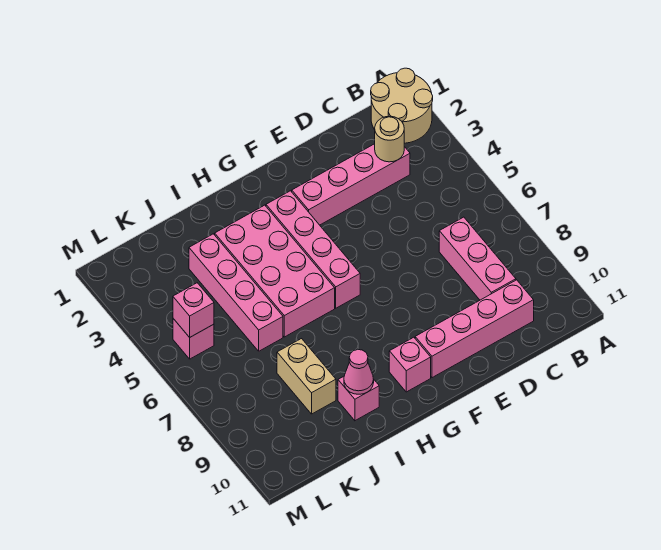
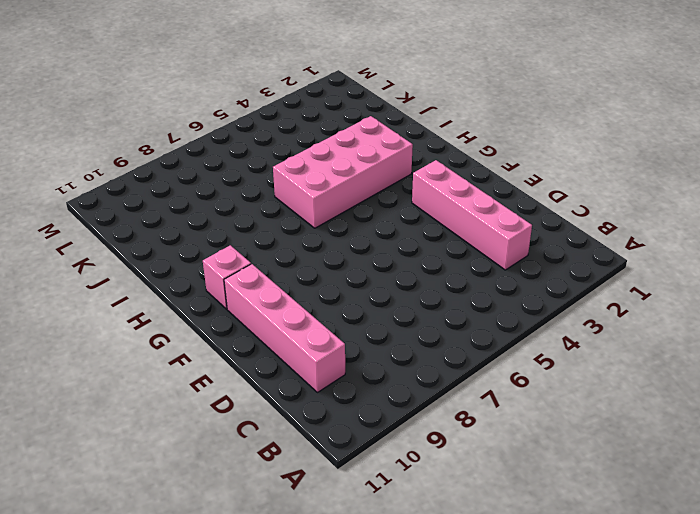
none -> tan round brick A1:B2 level 1
none -> pink brick C7:C9 level 1
none -> pink brick G3:G6 level 1

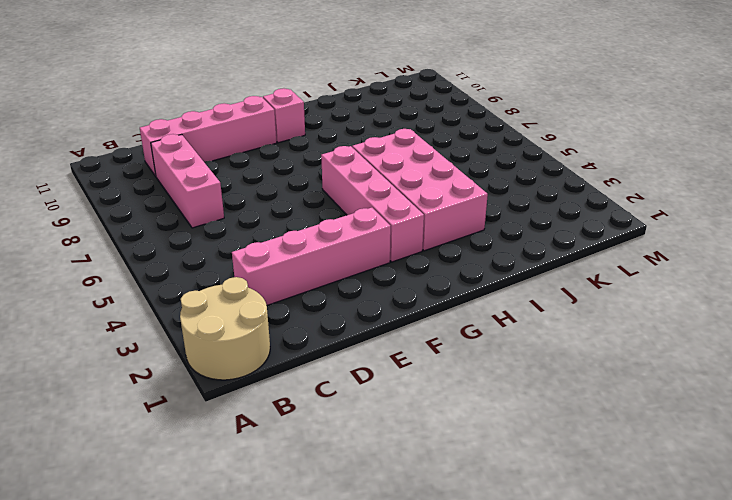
none -> pink brick I10 level 1
none -> pink brick J3:J6 level 1
none -> tan brick J8:J9 level 1

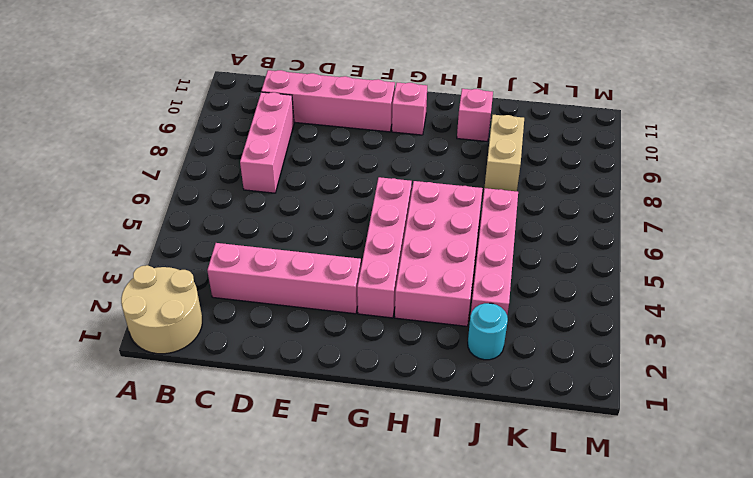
cyan round brick J2 level 1 -> none
none -> pink brick L5 level 1
none -> tan round brick C3 level 2
none -> pink cone I10 level 2

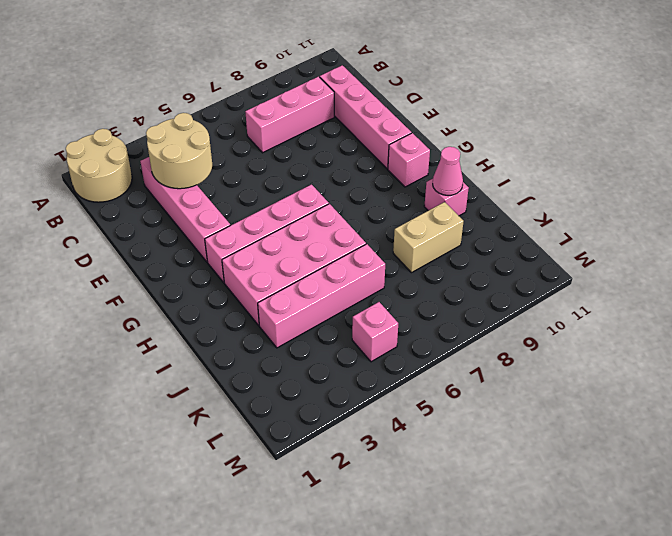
tan round brick C3:D4 level 2 -> tan round brick C3 level 2
none -> pink brick L5 level 2

